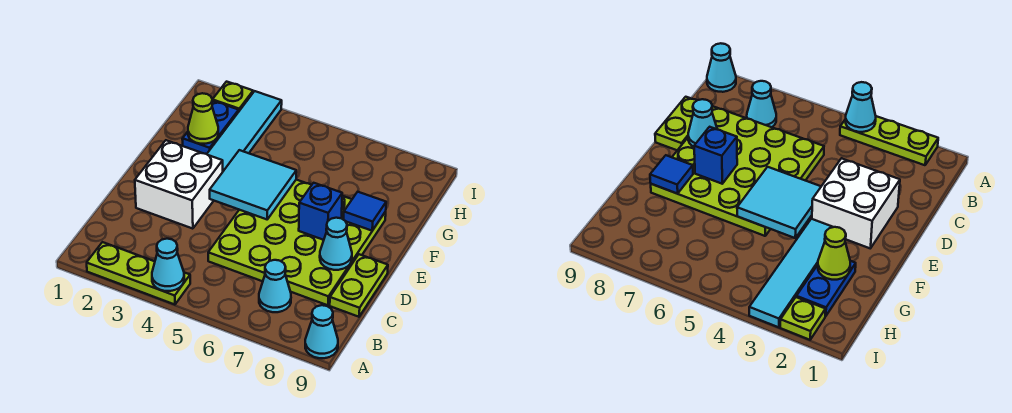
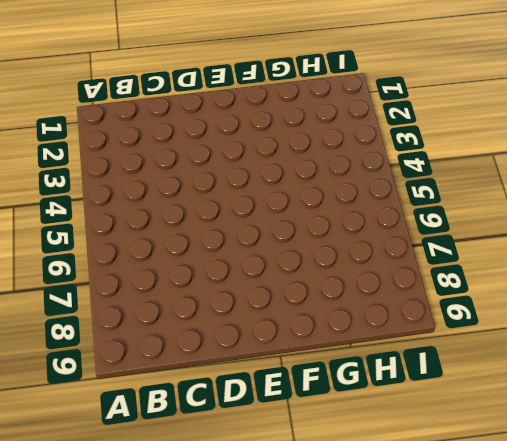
none -> lime plate A2:A4 level 1
none -> cyan cone A9 level 1
none -> cyan cone B7 level 1

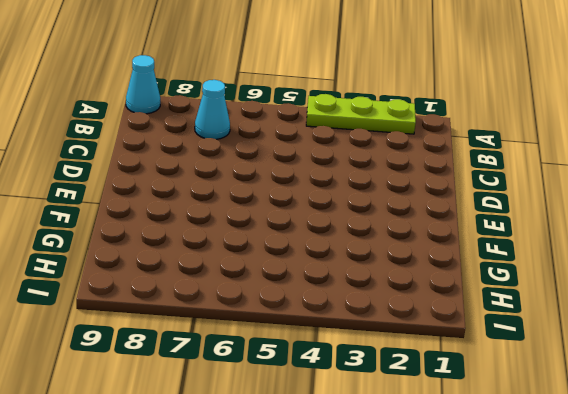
none -> lime plate C5:F8 level 1
none -> lime plate C9:D9 level 1
none -> white brick D2:E3 level 1

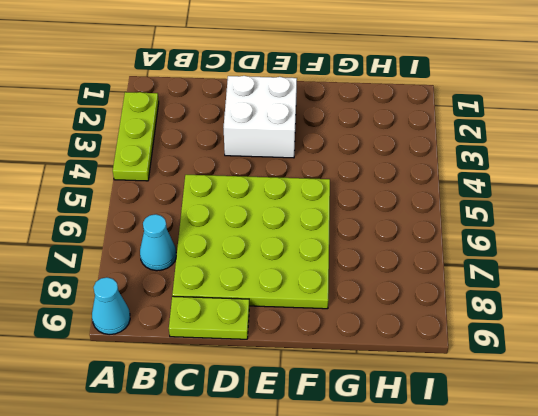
none -> cyan tile F3:I3 level 1
none -> blue plate G2:H2 level 1
none -> lime plate I2 level 1

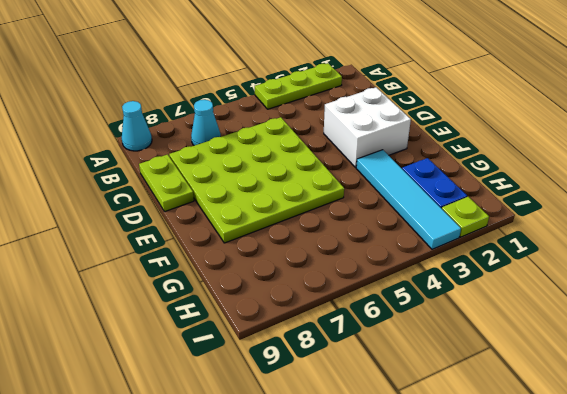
none -> cyan cone A4 level 2
none -> cyan cone D8 level 2
none -> cyan tile E4:F5 level 2

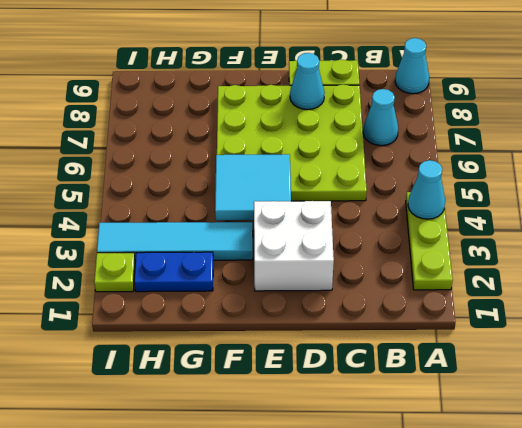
none -> blue brick E7 level 2
none -> blue tile F8 level 2
none -> lime cone G2 level 2

